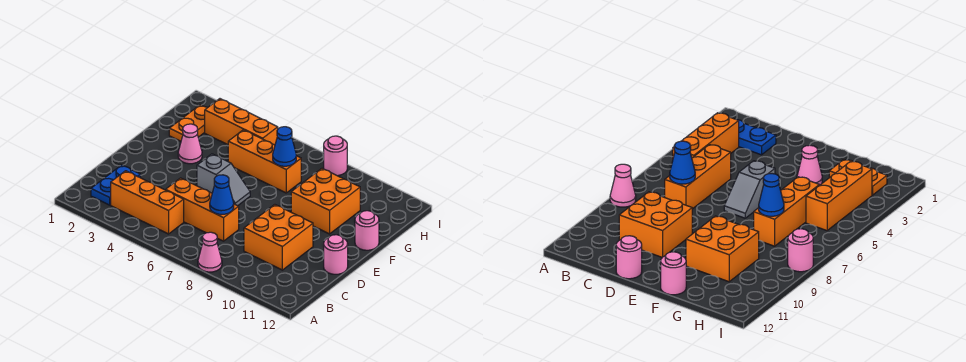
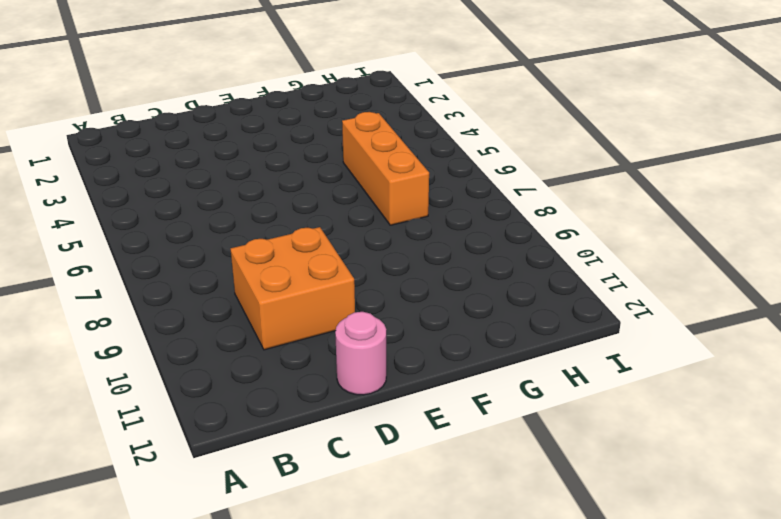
none -> pink cone A8 level 1
none -> blue plate B2:C2 level 1
none -> orange brick B3:B5 level 1

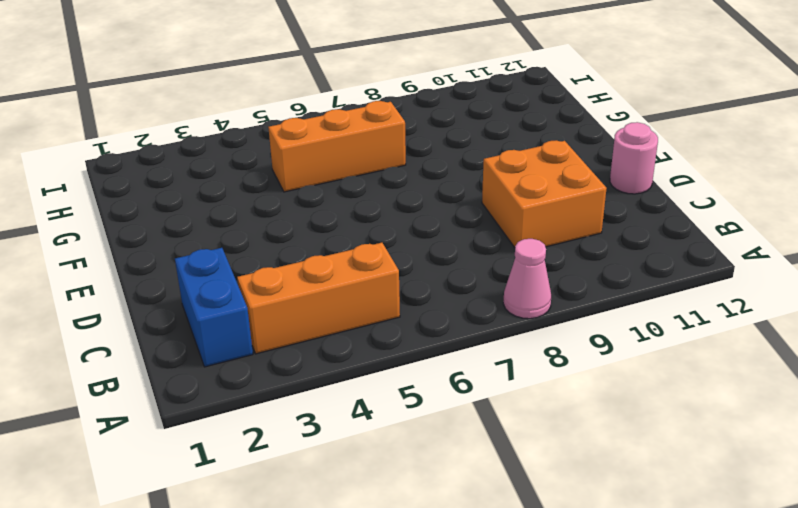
blue brick B2:C2 level 1 -> blue plate B2:C2 level 1
none -> orange brick C5:C7 level 1
none -> grey slope E5:E6 level 1 top 5
none -> pink cone F3 level 1

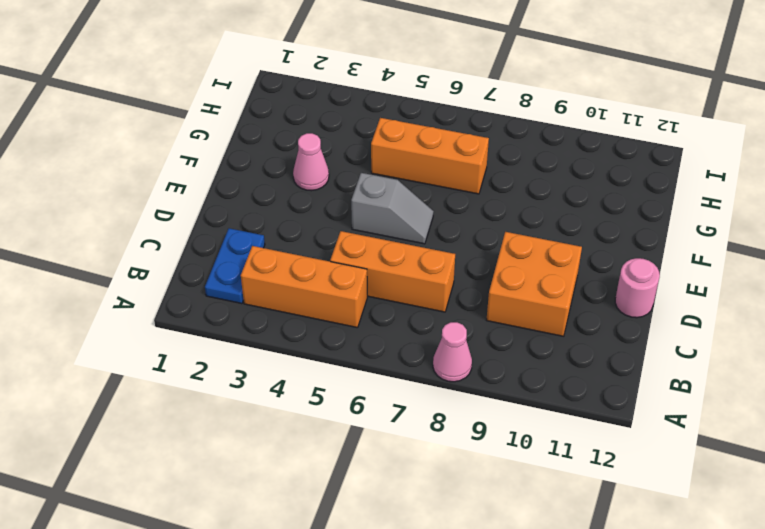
none -> orange brick F9:G10 level 1
none -> pink round brick F12 level 1
none -> orange plate G2:H2 level 1

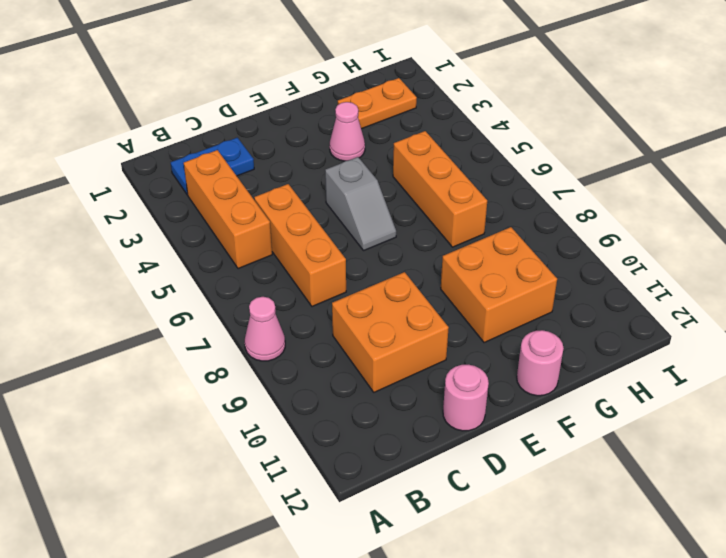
none -> orange brick H3:H5 level 1
none -> pink round brick I8 level 1
none -> blue cone C7 level 2

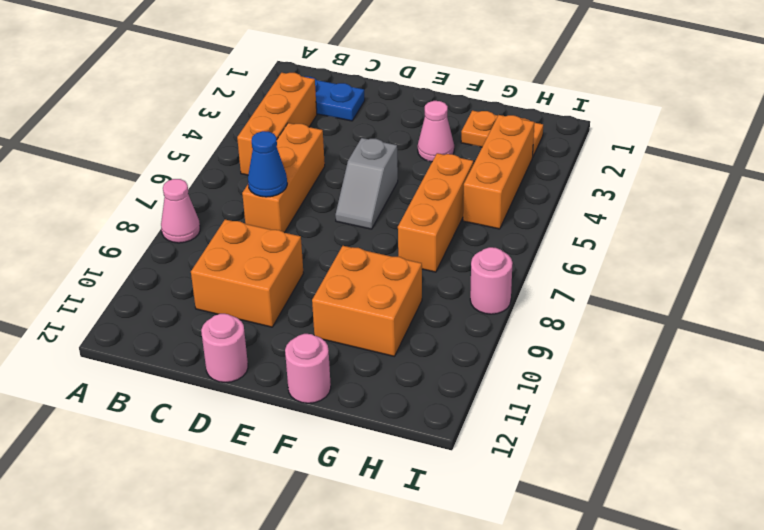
none -> blue cone G7 level 2

